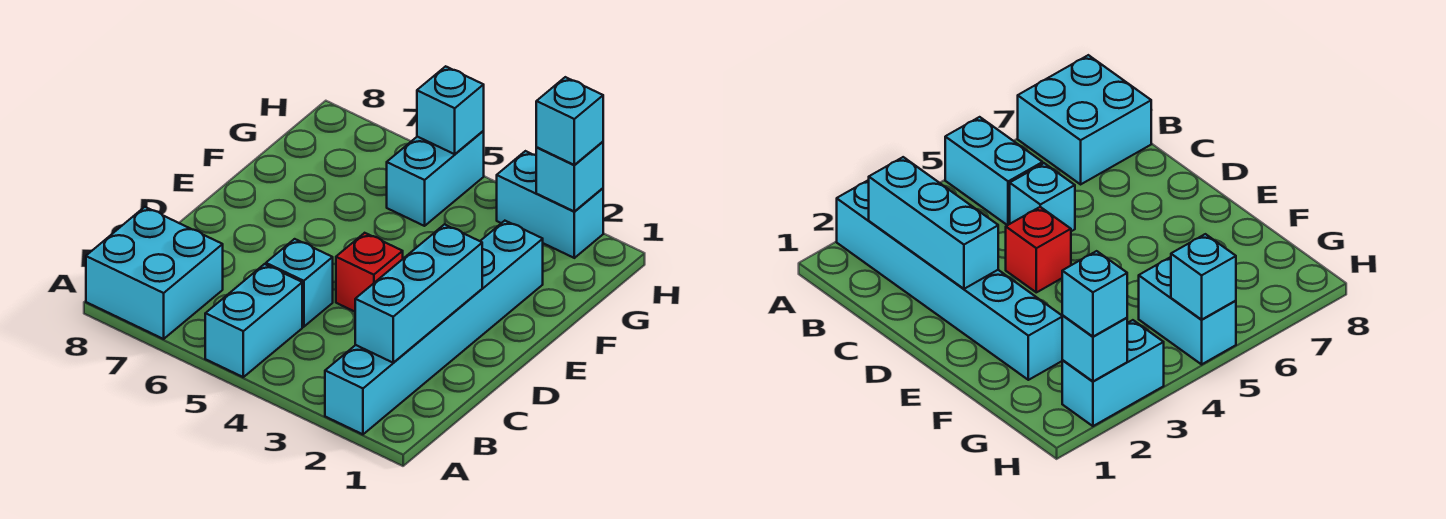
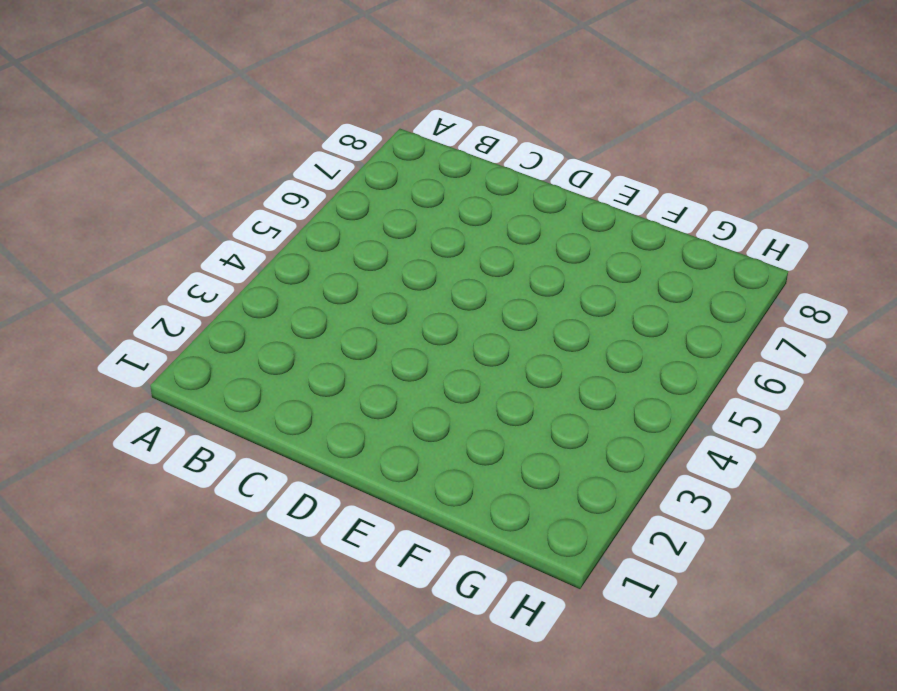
none -> cyan brick A2:F2 level 1
none -> cyan brick A5:B5 level 1

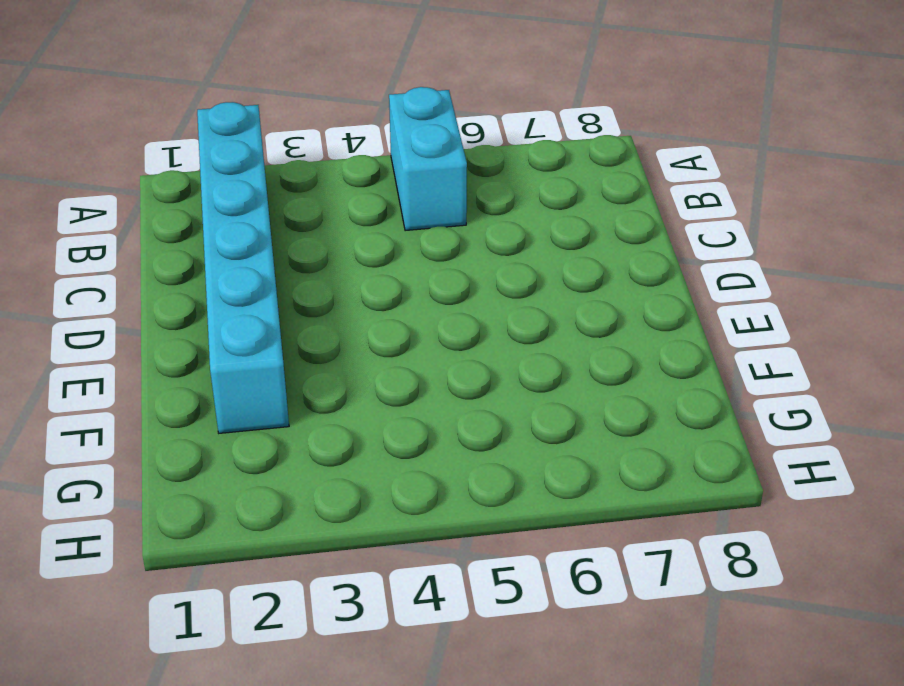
none -> cyan brick A7:B8 level 1
none -> cyan brick C5 level 1

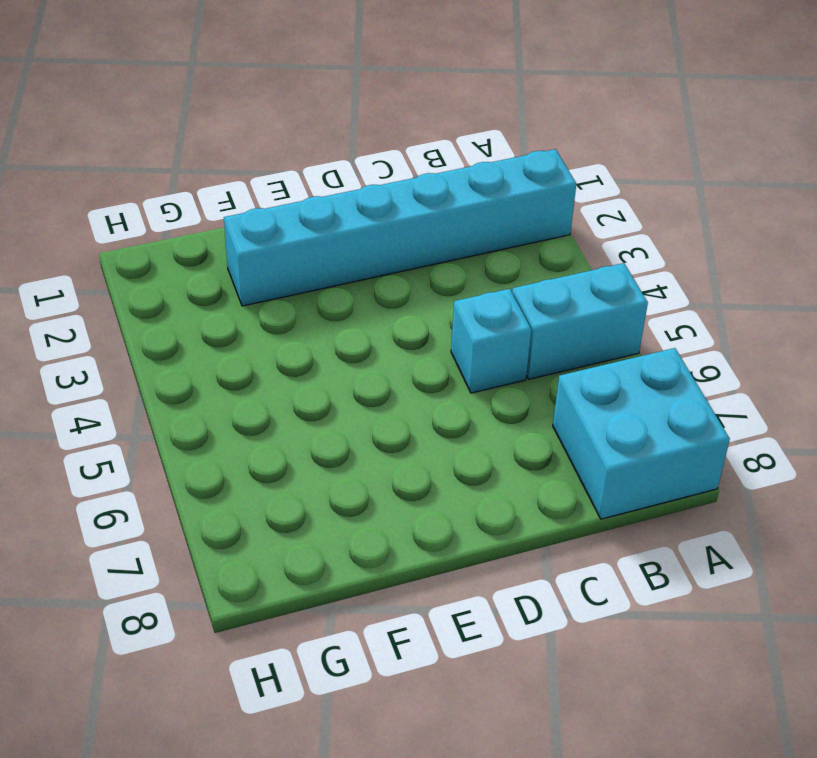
none -> red brick D4 level 1
none -> cyan brick G5:H5 level 1

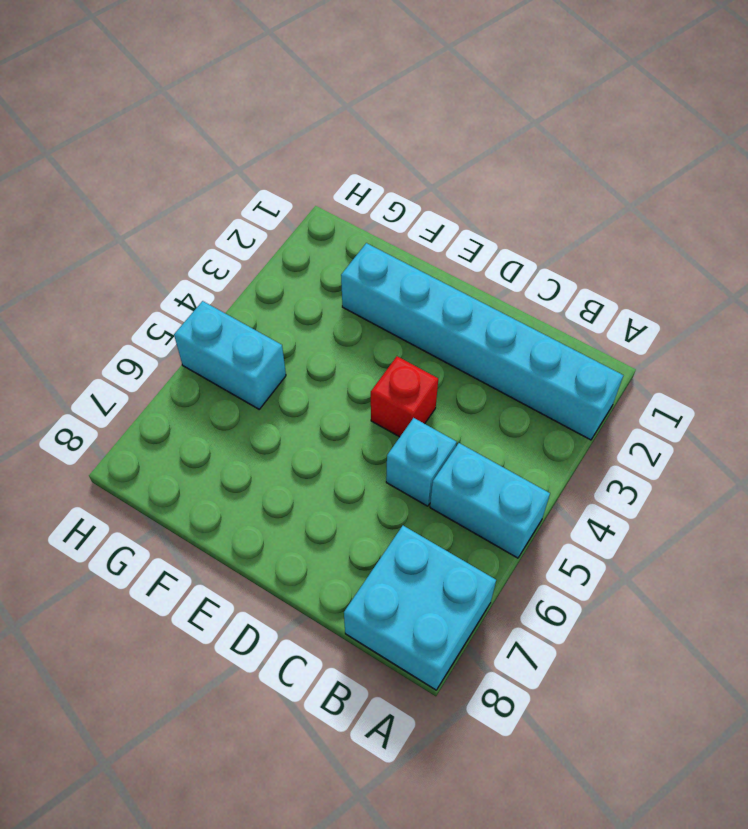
none -> cyan brick H2:H3 level 1
none -> cyan brick B2:D2 level 2

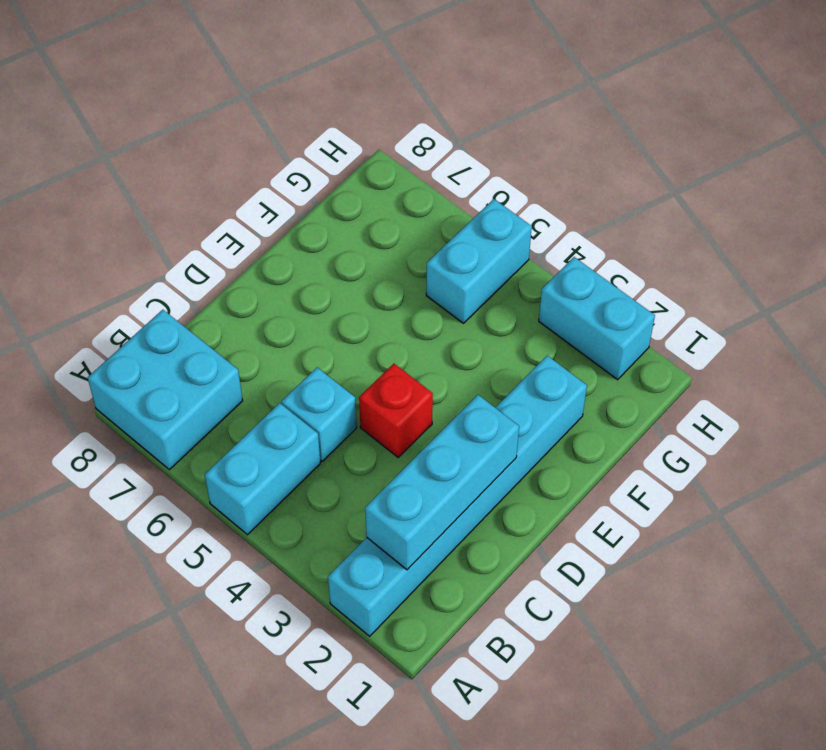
none -> cyan brick H2 level 2
none -> cyan brick H5 level 2

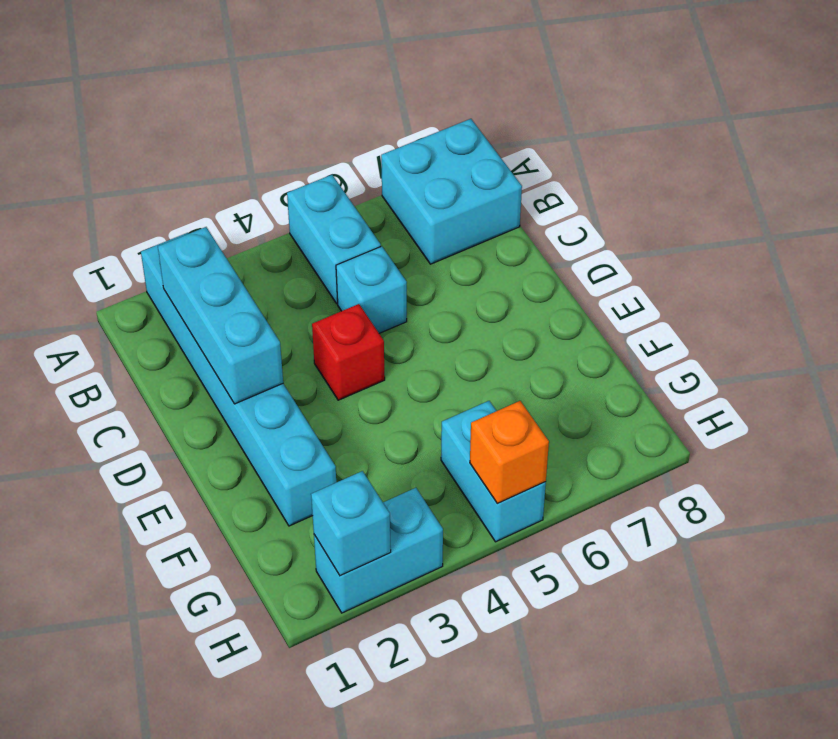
orange brick H5 level 2 -> cyan brick H5 level 2
none -> cyan brick H2 level 3

